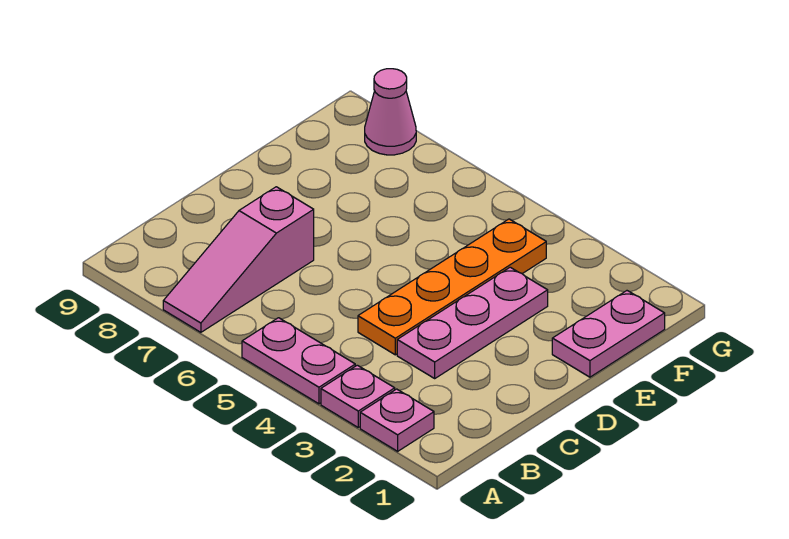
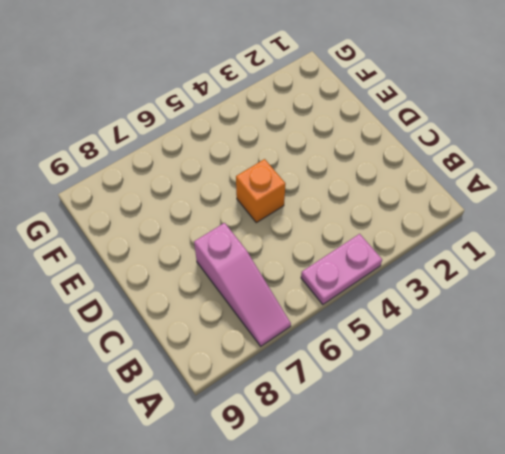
orange brick D5 level 1 -> none
none -> pink plate A2 level 1
none -> pink plate A3 level 1

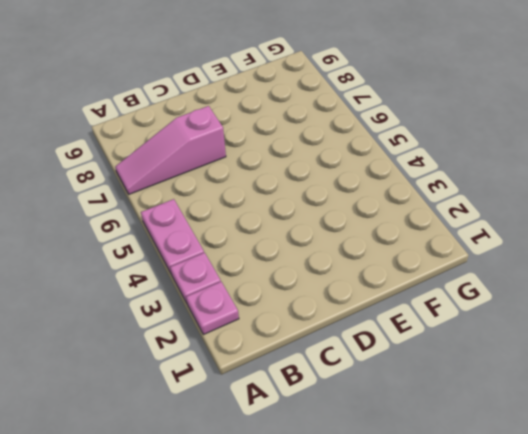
none -> pink plate C3:E3 level 1
none -> orange plate C4:F4 level 1

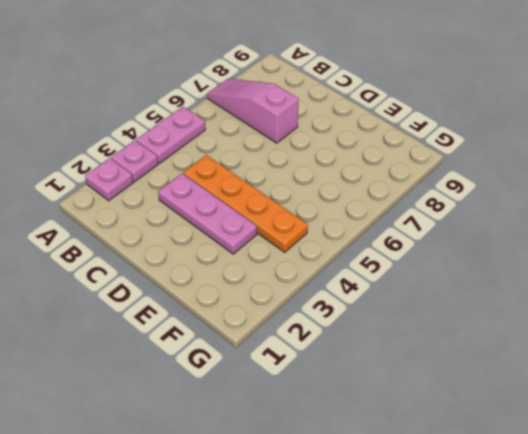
none -> pink plate E1:F1 level 1
none -> pink cone G8 level 1

